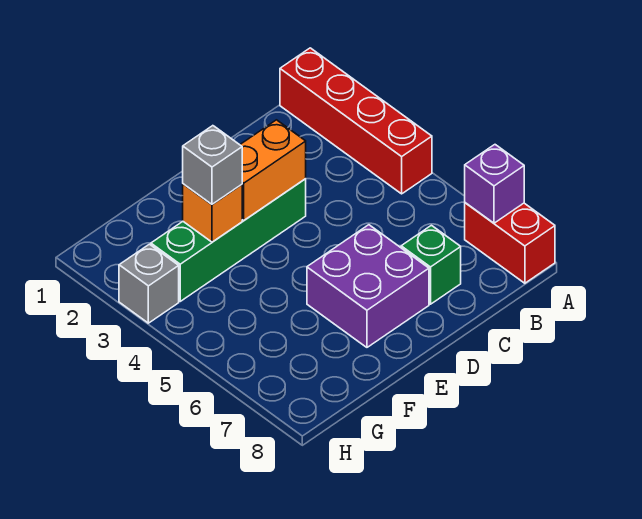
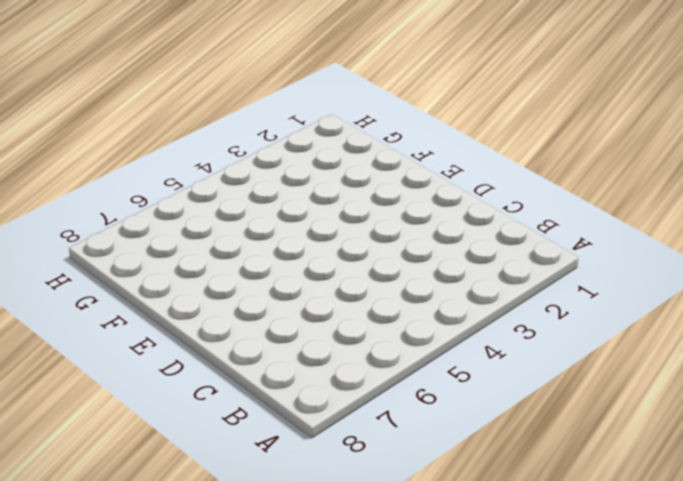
none -> red brick A1:A4 level 1
none -> red brick A7:A8 level 1

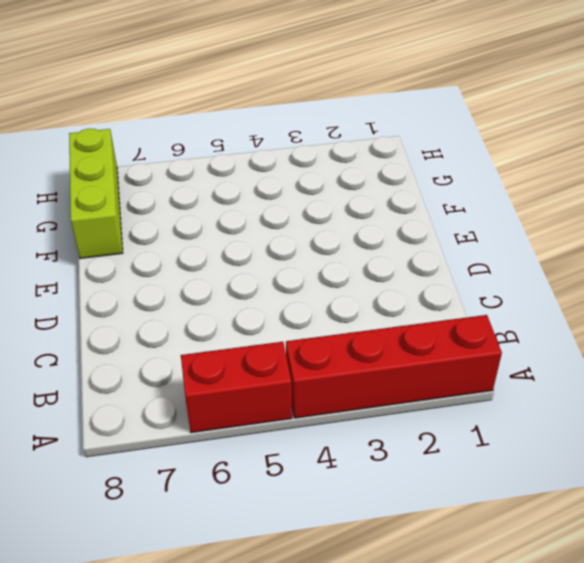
red brick A5:A6 level 1 -> red brick A7:A8 level 1
lime brick F8:H8 level 1 -> none
none -> green brick C7 level 1
none -> green brick D3:G3 level 1

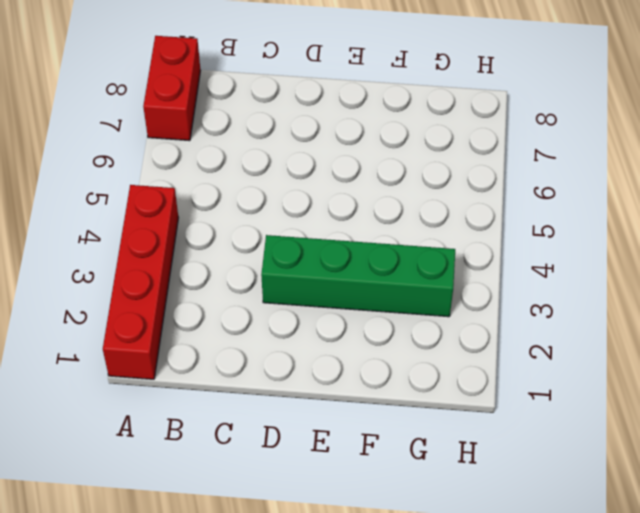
none -> green brick C7 level 1
none -> purple brick D6:E7 level 1

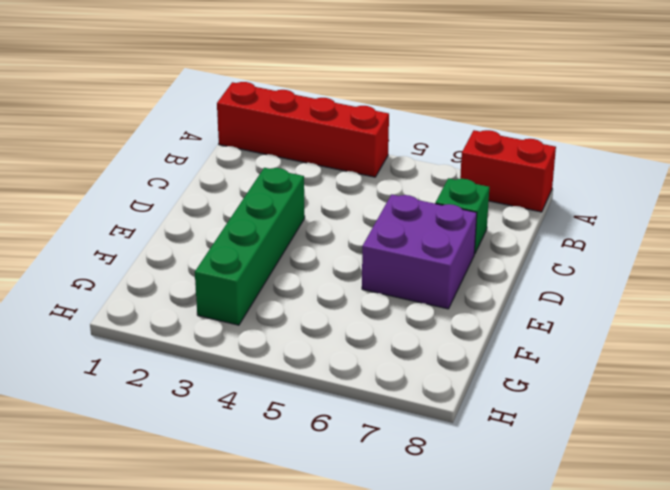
none -> grey brick H3 level 1
none -> purple brick A7 level 2

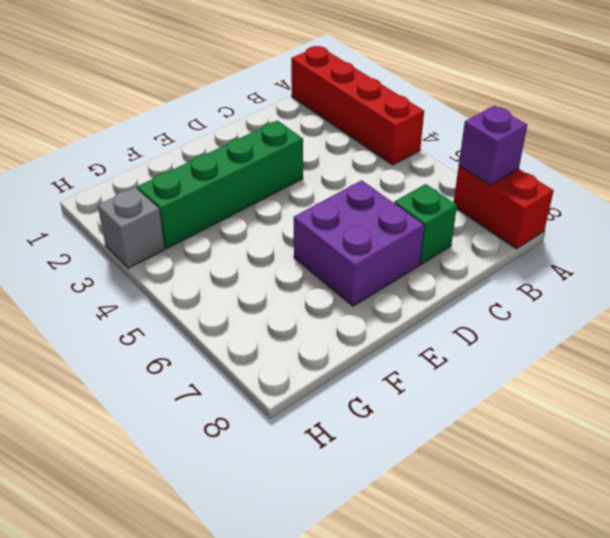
none -> orange brick D3:E3 level 2
none -> orange brick F3 level 2

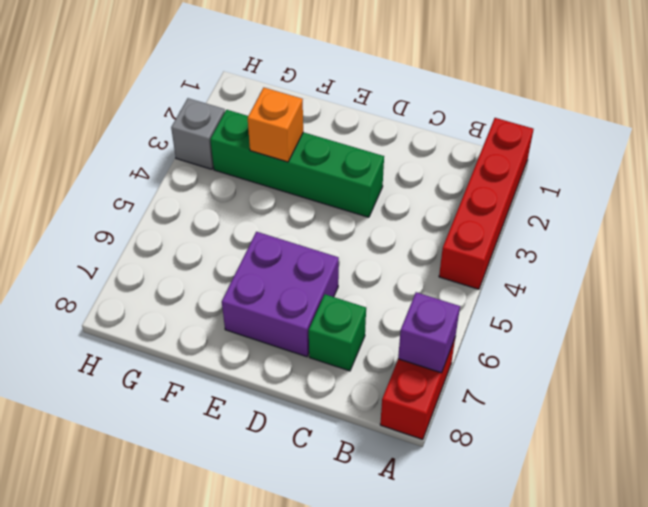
none -> orange brick D3:E3 level 2
none -> grey brick F3 level 3

